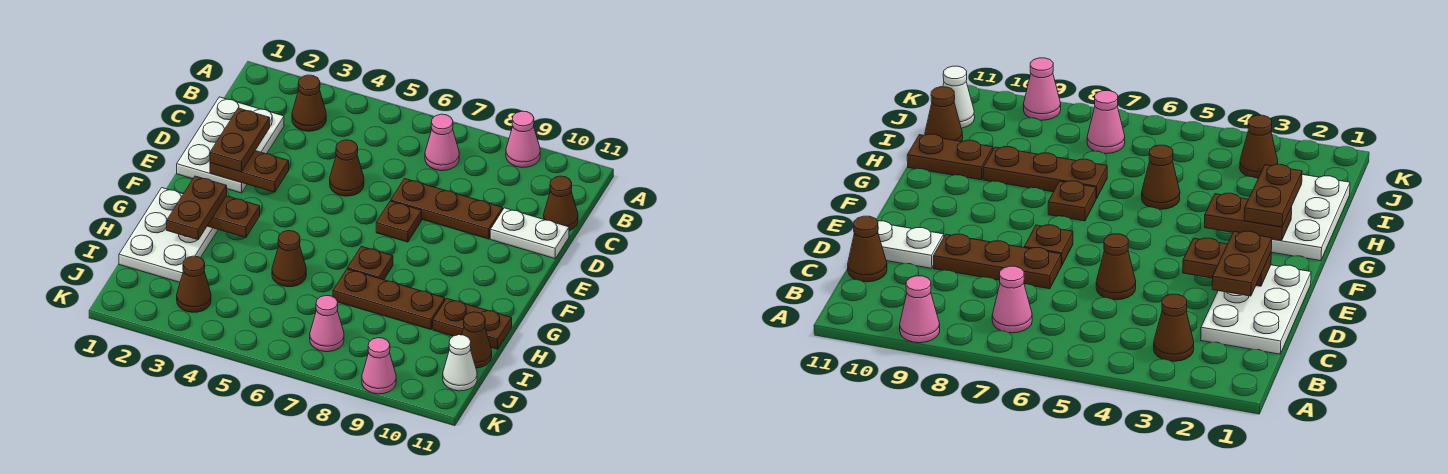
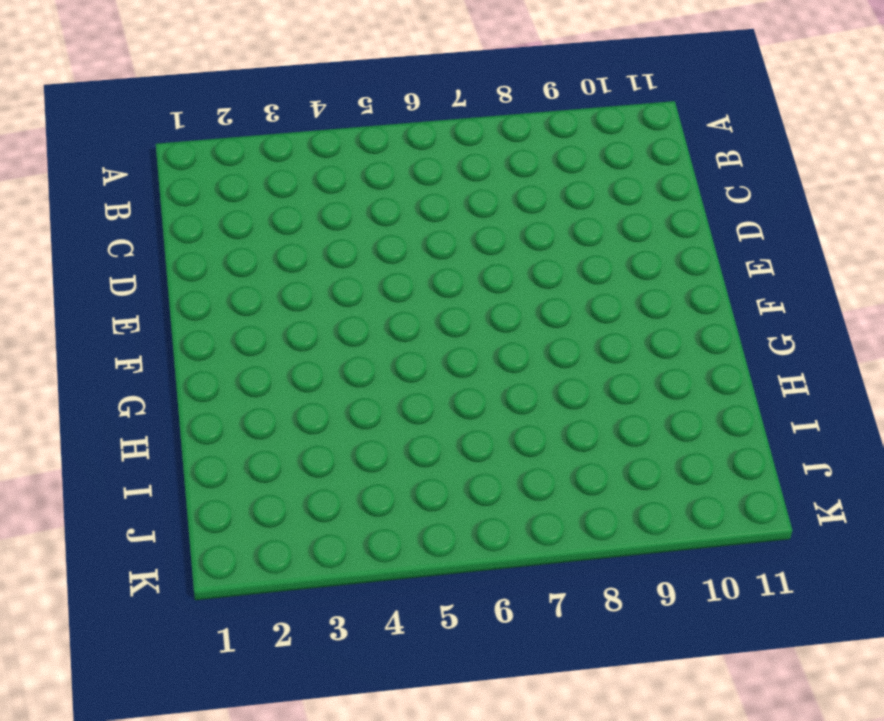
none -> pink cone A9 level 1
none -> brown cone B3 level 1
none -> pink cone B7 level 1

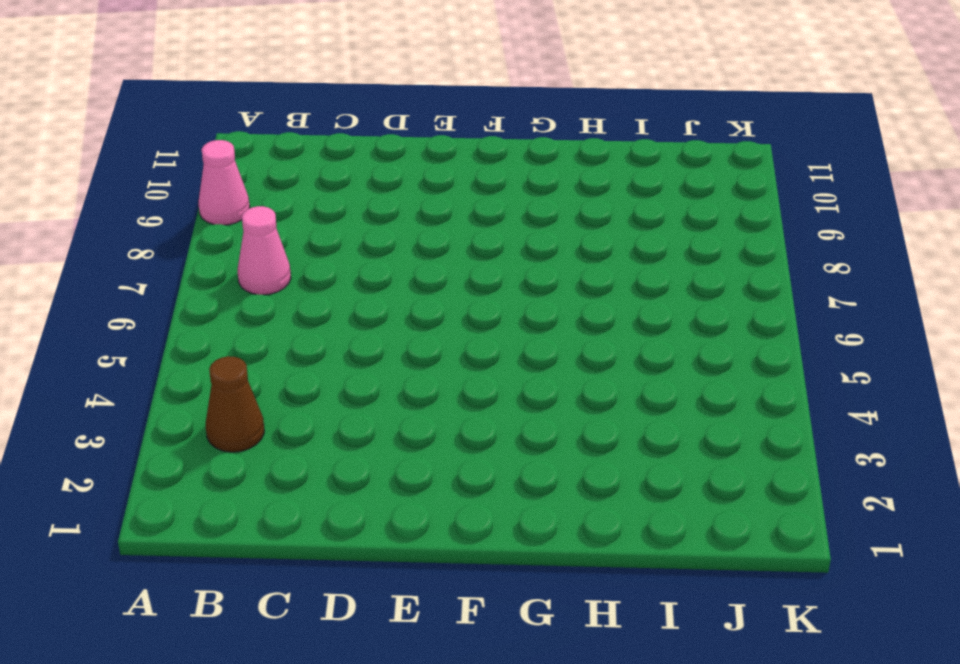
none -> white plate C1:E2 level 1
none -> brown cone C11 level 1
none -> brown cone D5 level 1

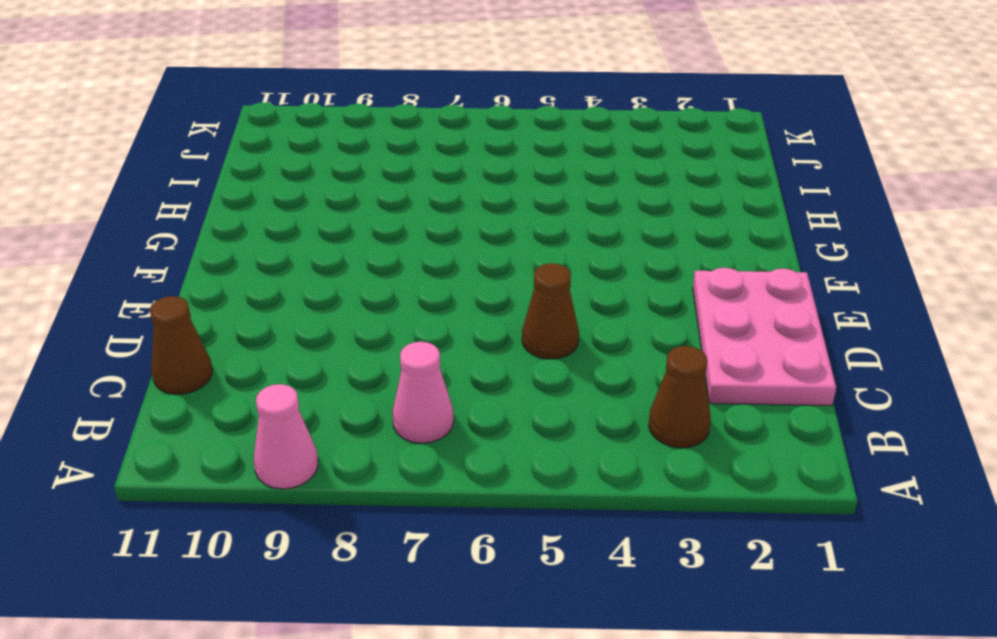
pink plate C1:E2 level 1 -> white plate C1:E2 level 1
none -> brown plate D7:D9 level 1
none -> white plate D10:D11 level 1
none -> brown plate E7 level 1

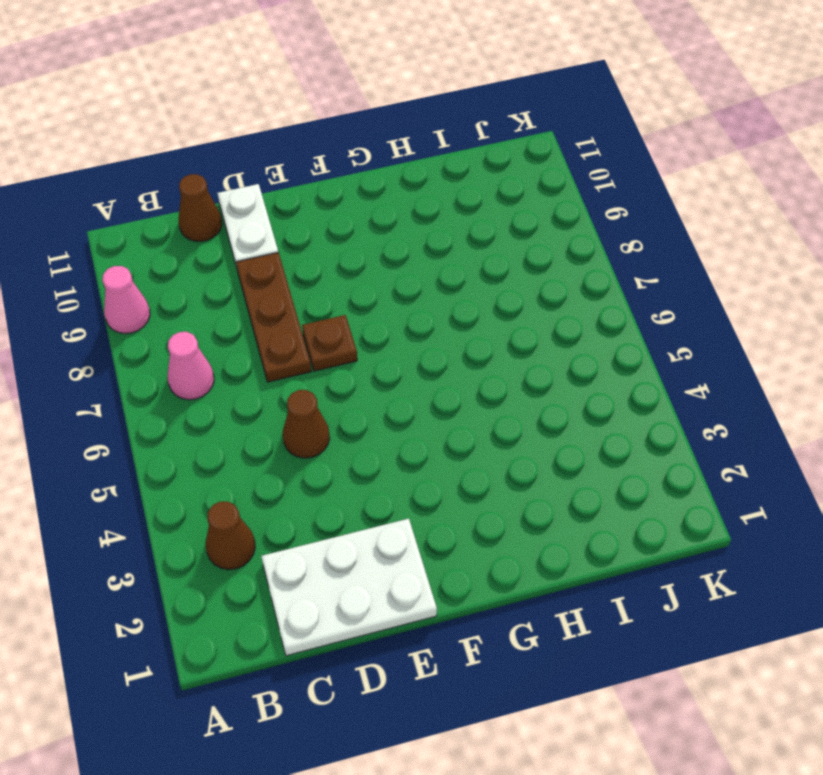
none -> white plate G1:I2 level 1
none -> brown plate G7 level 1
none -> brown cone H5 level 1

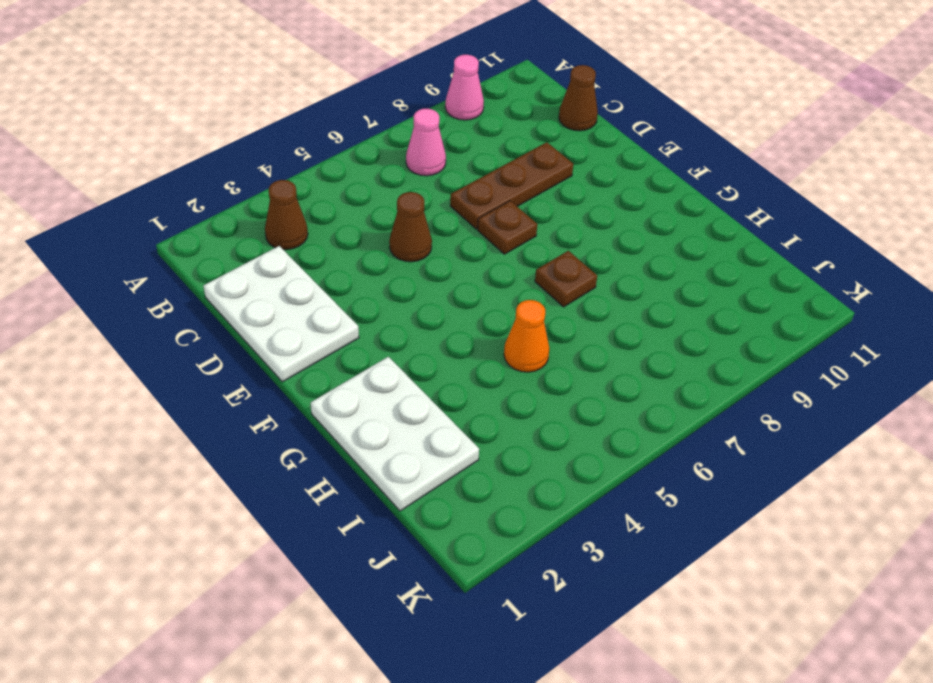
orange cone H5 level 1 -> brown cone H5 level 1
none -> white plate D10:D11 level 1
none -> brown plate H7:H9 level 1
none -> brown plate H10:H11 level 1

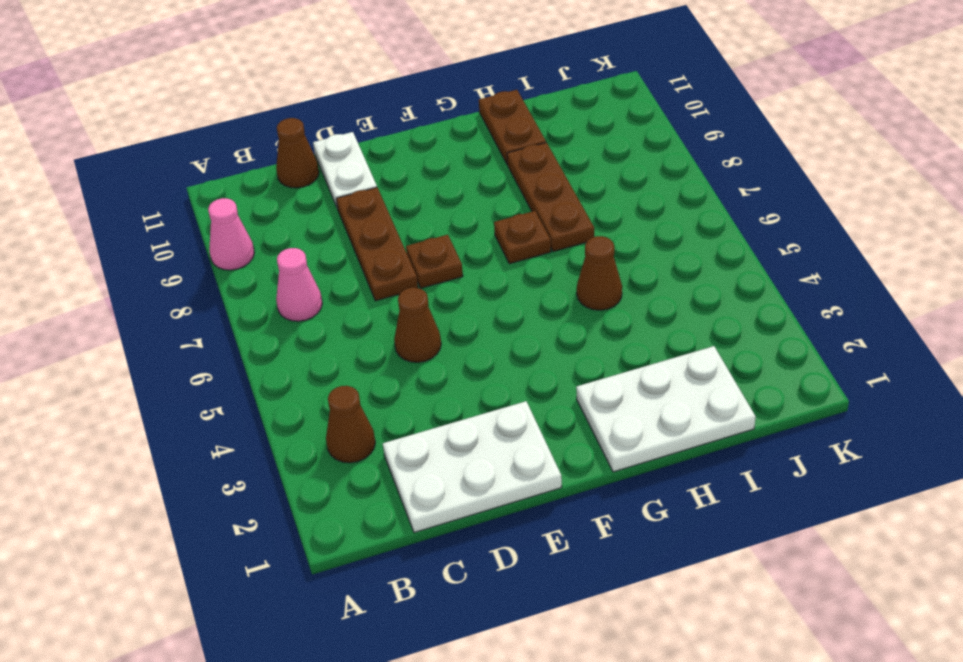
none -> brown cone I11 level 1
none -> brown cone J3 level 1
none -> pink cone J7 level 1

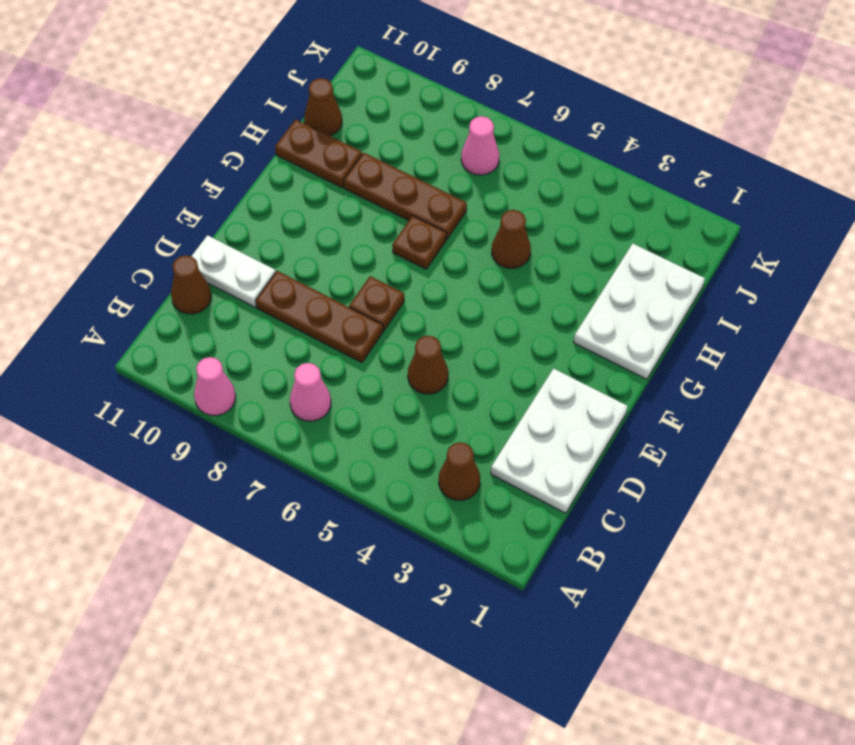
none -> brown cone J3 level 1
none -> white cone J11 level 1
none -> pink cone K9 level 1

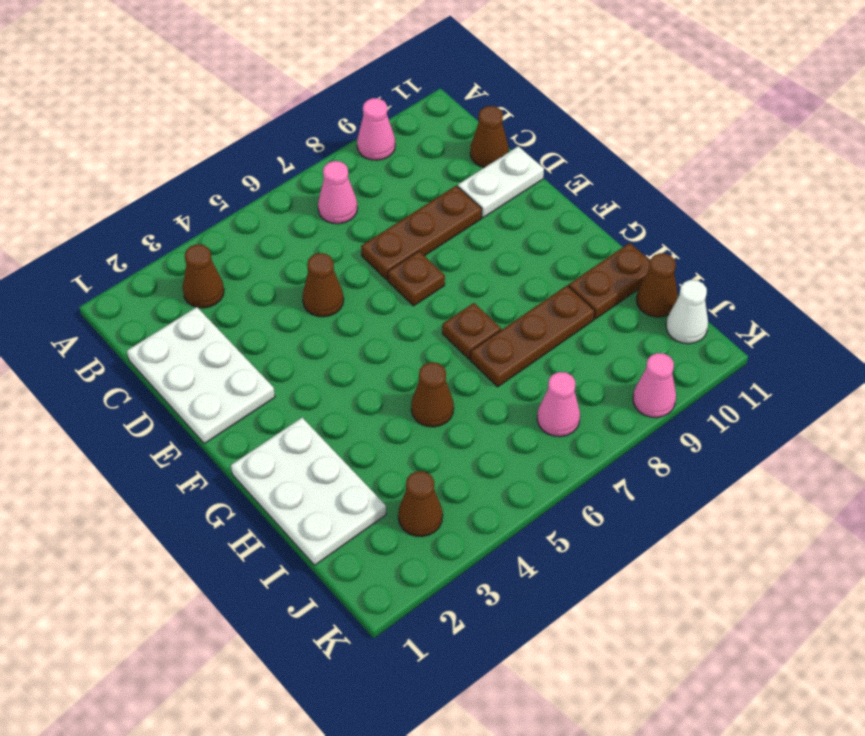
none -> brown plate E2:E3 level 2
none -> brown plate G2:G3 level 2
none -> brown plate D2:E2 level 3

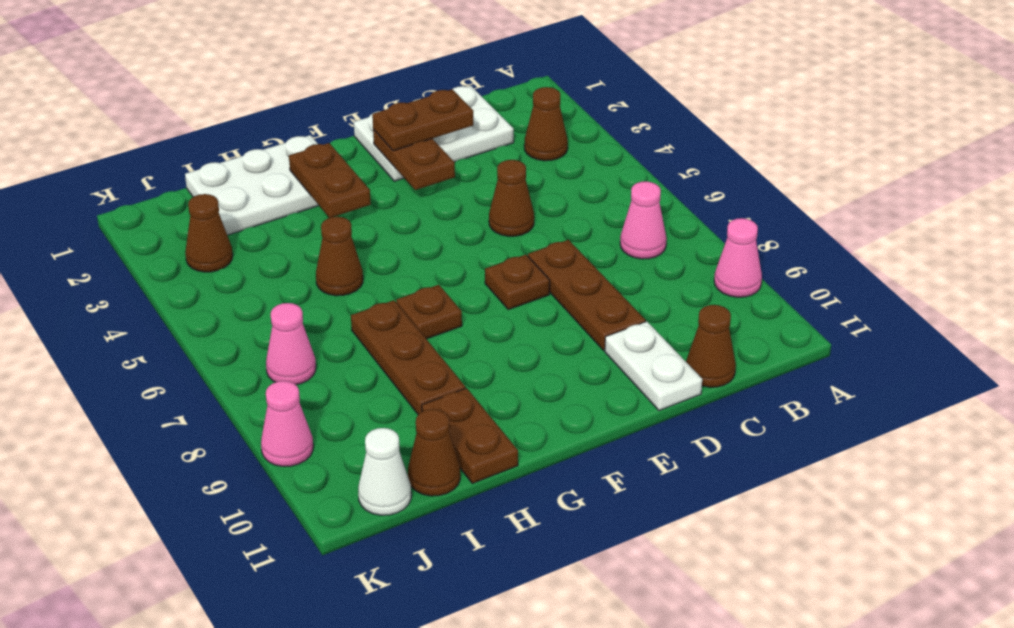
none -> brown plate G2:H2 level 3

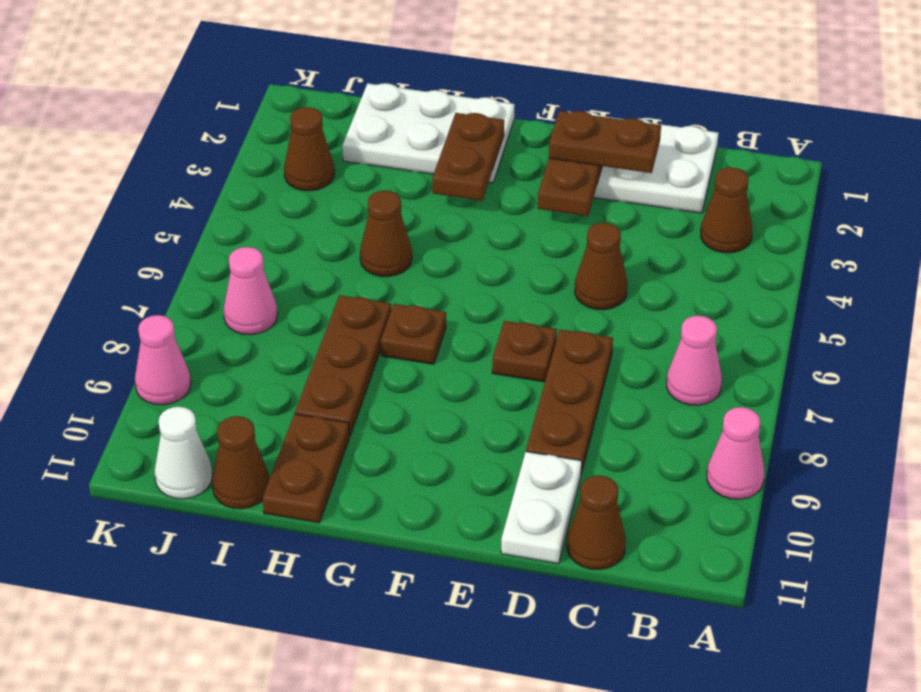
none -> brown plate G2:H2 level 3

